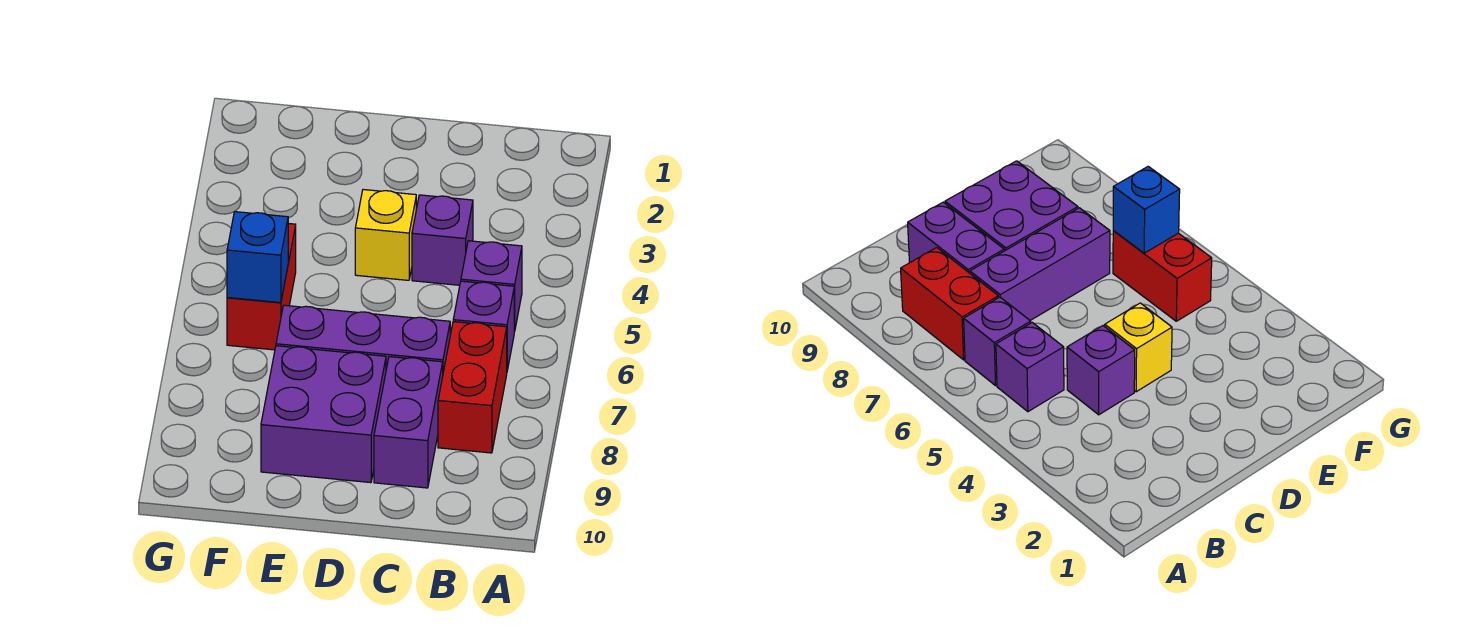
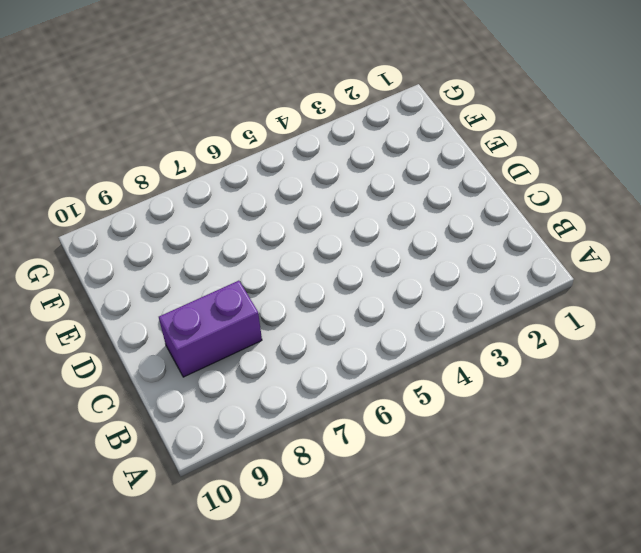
none -> purple brick B5 level 1
none -> purple brick B6 level 1

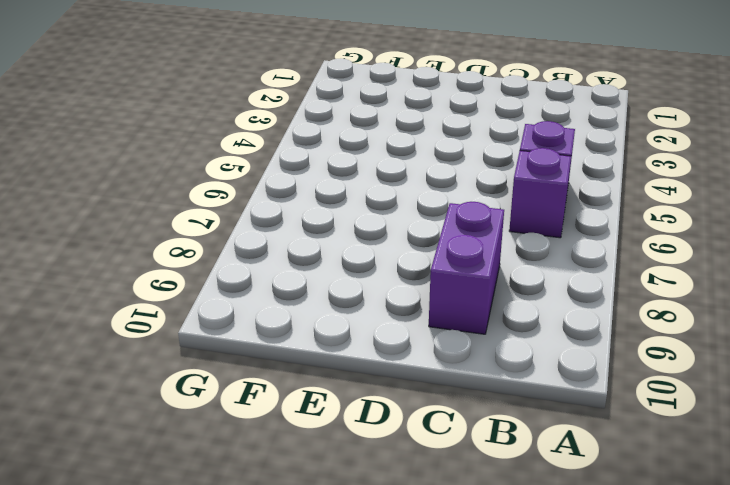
none -> red brick B7:B8 level 1
none -> purple brick C4 level 1

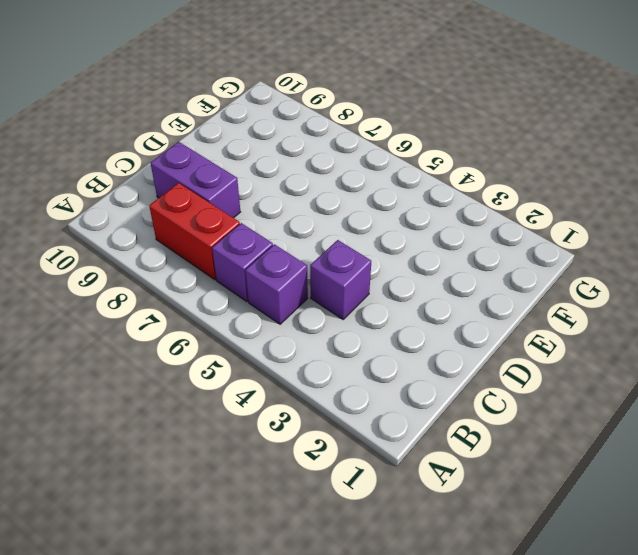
none -> purple brick C7:E7 level 1
none -> yellow brick D4 level 1

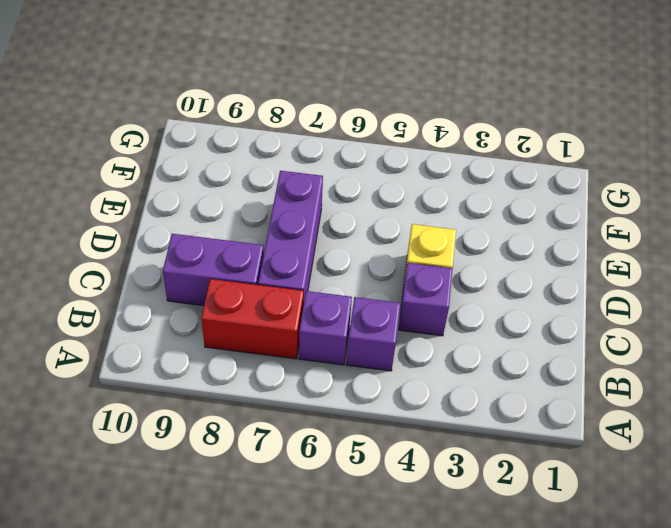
none -> purple brick D8:E9 level 1
none -> red brick F5:F6 level 1

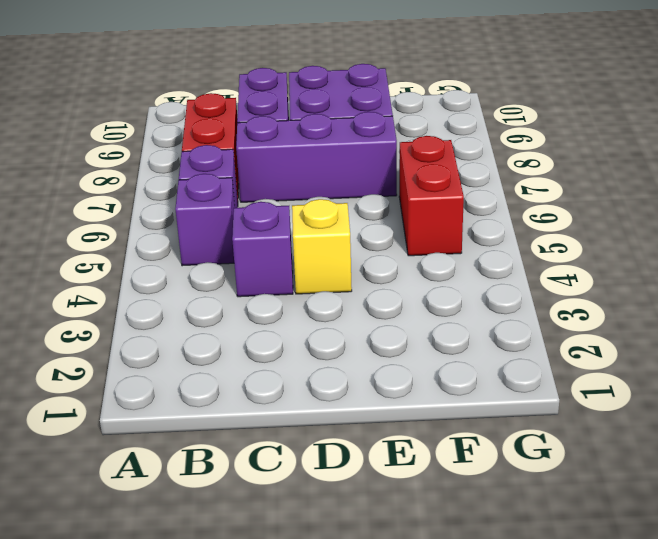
none -> blue brick F6 level 2

